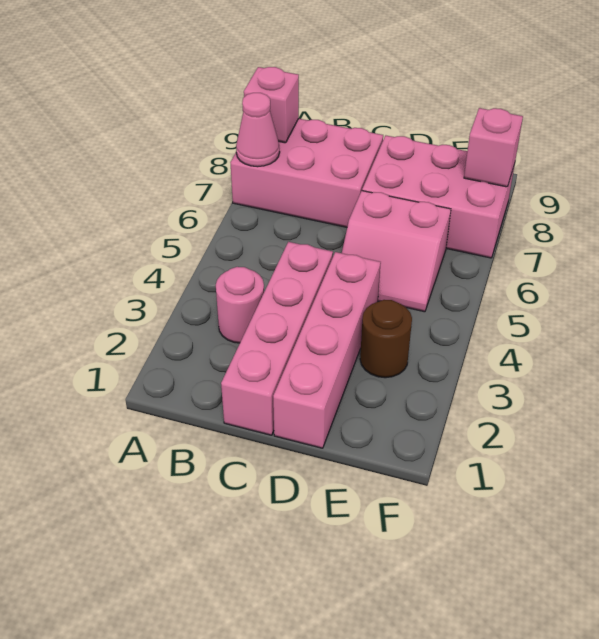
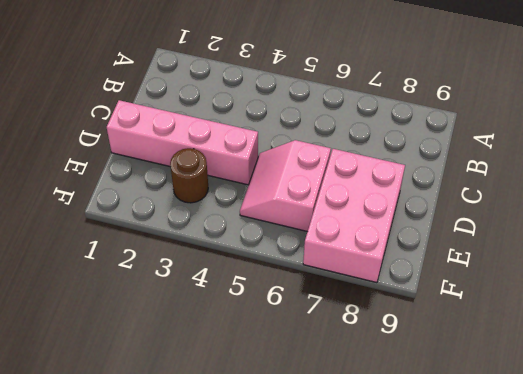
none -> pink brick A7:C8 level 1
none -> pink round brick B3 level 1

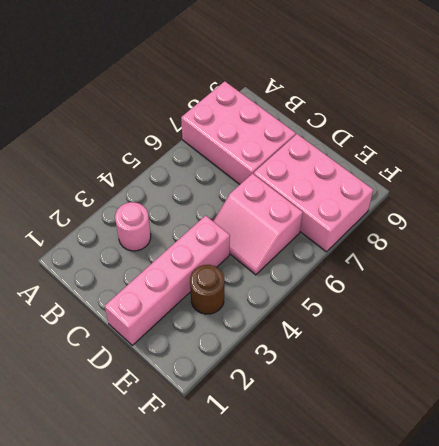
none -> pink brick C1:C4 level 1
none -> pink cone A7 level 2

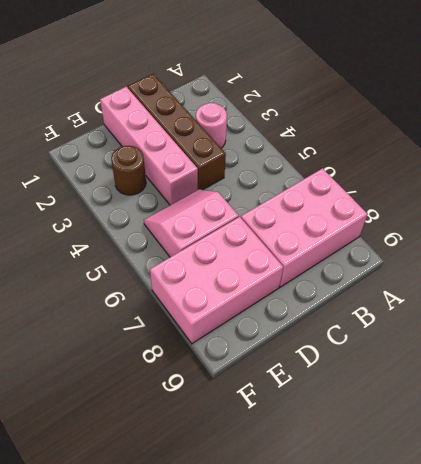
brown brick C1:C4 level 1 -> pink brick C1:C4 level 1
none -> pink cone A7 level 2
none -> pink brick A8 level 2

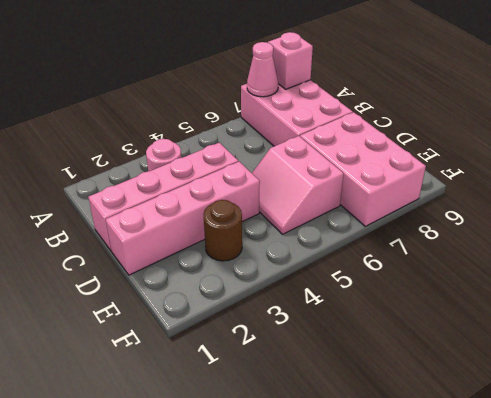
none -> pink brick F8 level 2

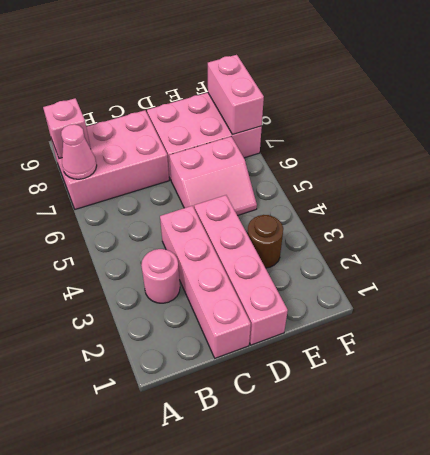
pink brick F7:F8 level 2 -> pink brick F8 level 2

